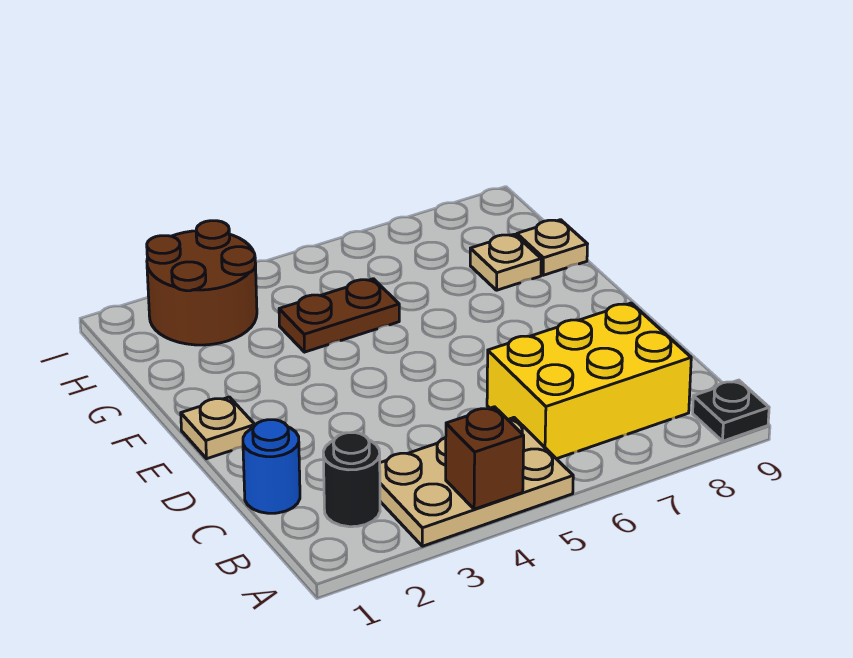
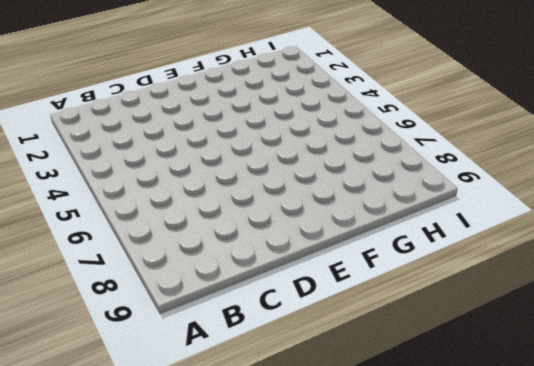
none -> tan plate A3:B5 level 1
none -> black plate A9 level 1

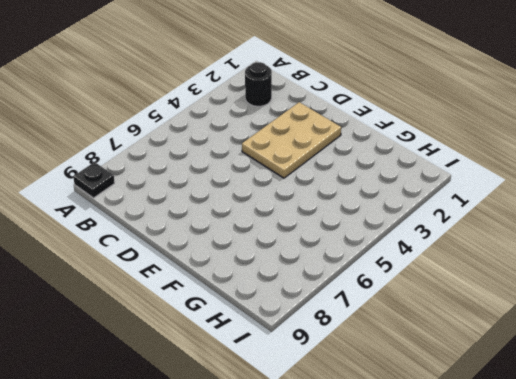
tan plate D2:E4 level 1 -> tan plate A3:B5 level 1
none -> yellow brick B6:C8 level 1
none -> blue round brick C1 level 1

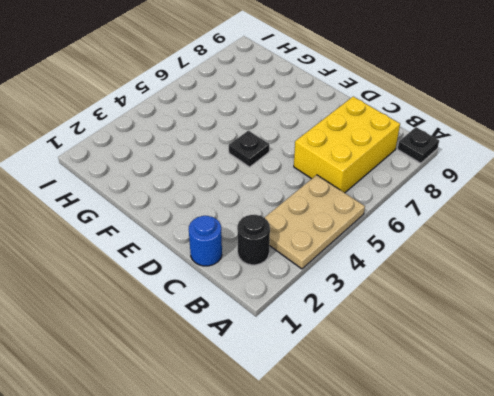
black plate E5 level 1 -> none
none -> tan plate E1 level 1
none -> brown plate G4:G5 level 1

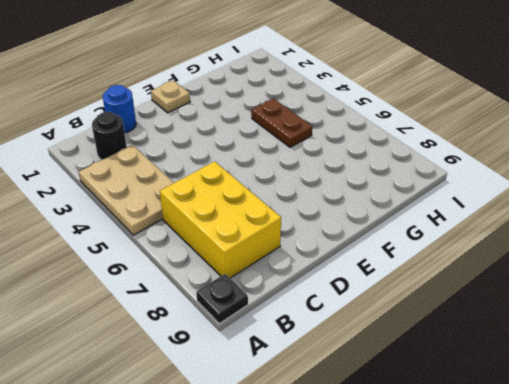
none -> tan plate G8 level 1
none -> tan plate G9 level 1

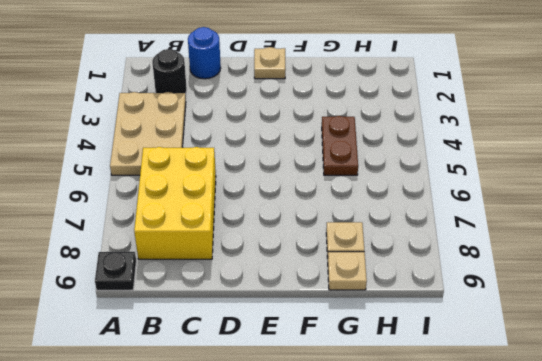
none -> brown round brick H2:I3 level 1
none -> brown brick A4 level 2

